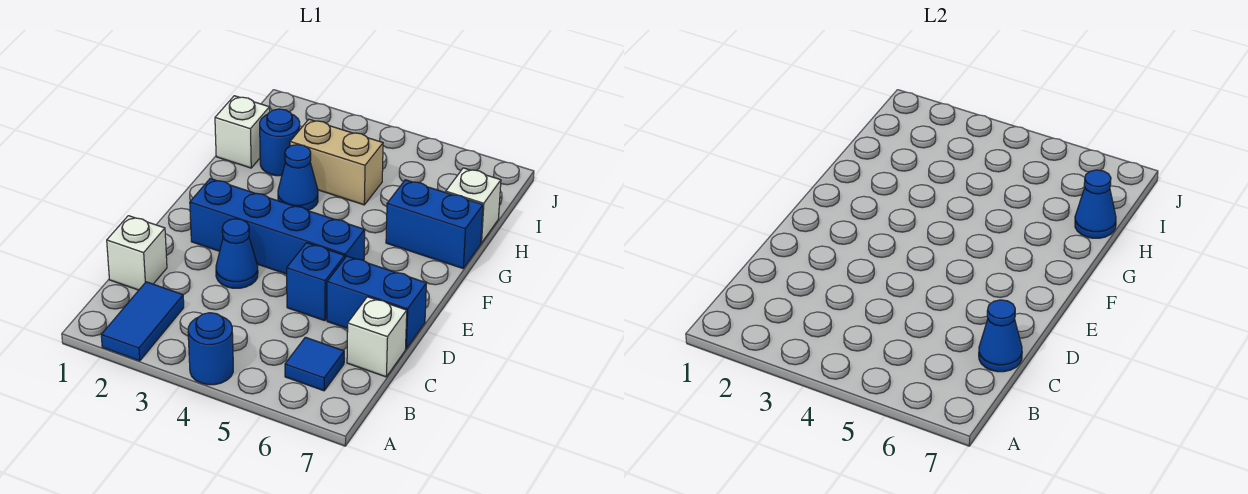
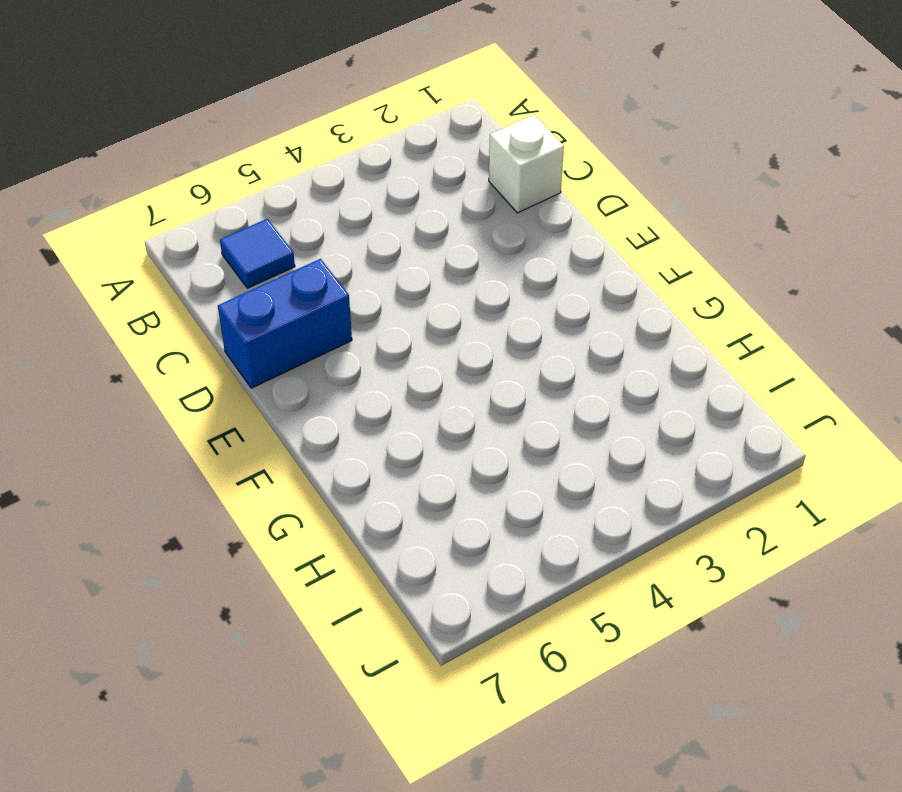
none -> blue tile A2:B2 level 1
none -> blue round brick A4 level 1
none -> white brick C7 level 1

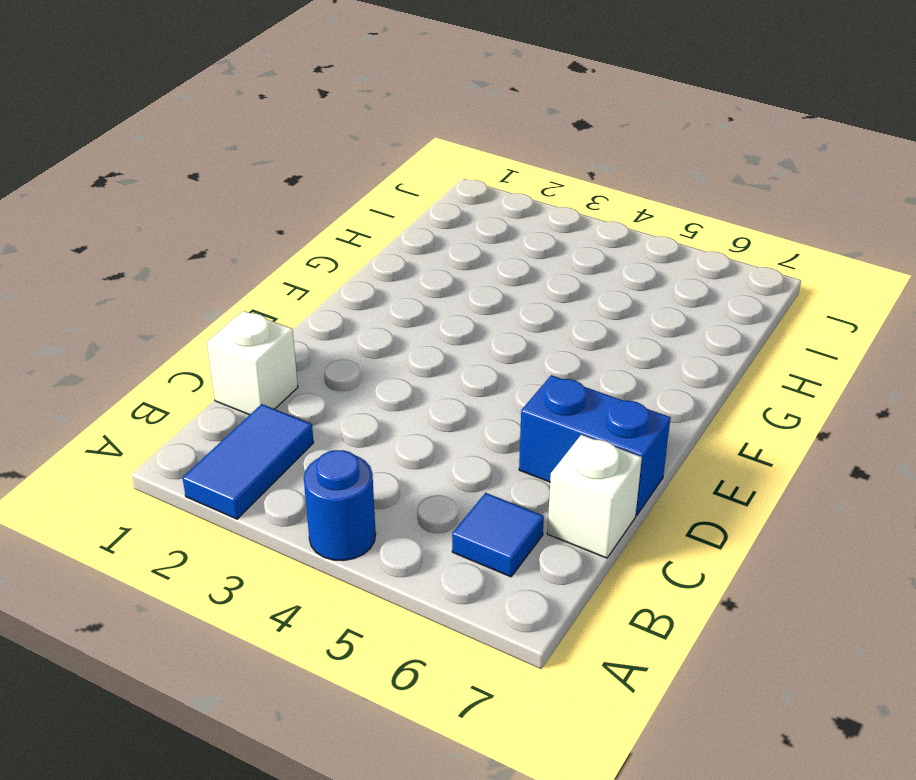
none -> blue cone D3 level 1
none -> blue brick D5 level 1
none -> blue brick E2:E5 level 1

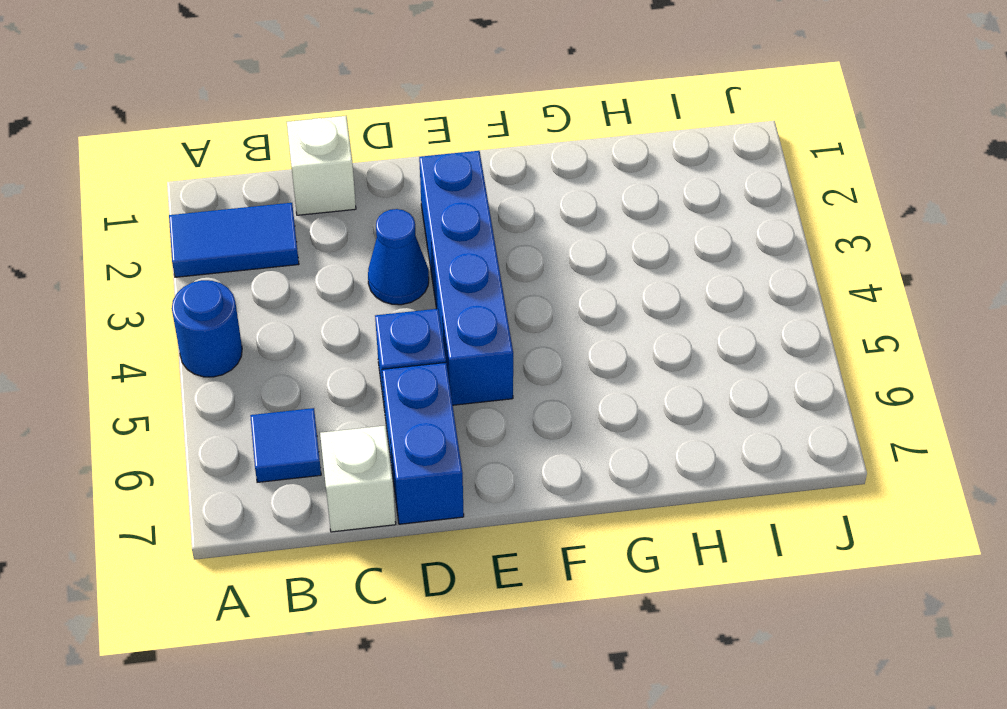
none -> blue cone G3 level 1
none -> blue brick G6:G7 level 1
none -> white brick H1 level 1

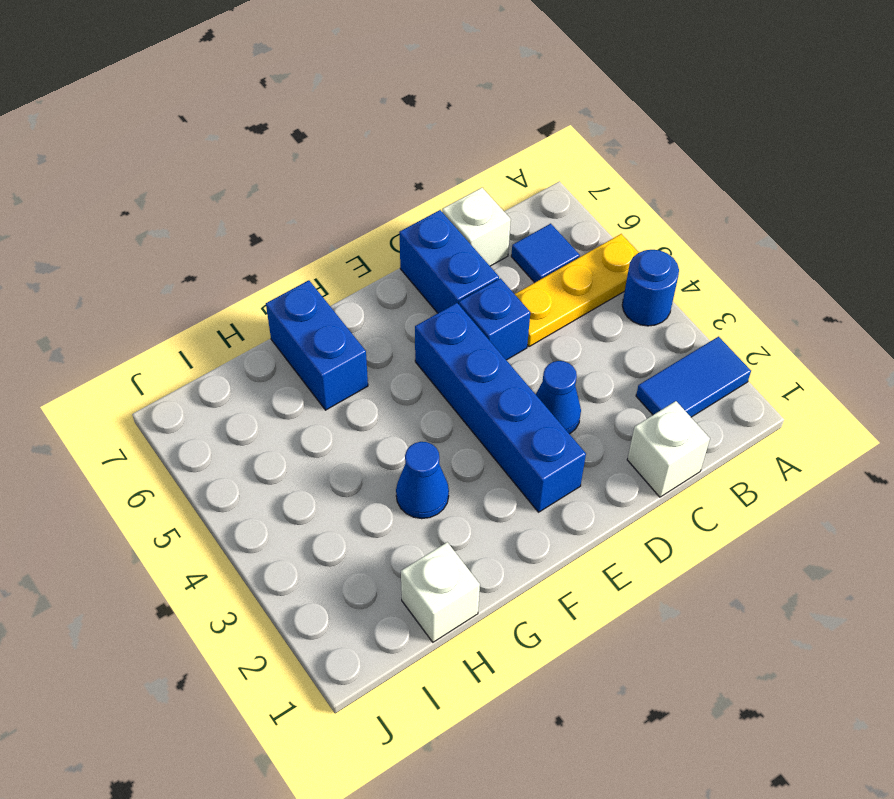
yellow plate A5:C5 level 1 -> none
none -> blue round brick H2 level 1
none -> tan brick H3:H4 level 1
none -> white brick H7 level 1

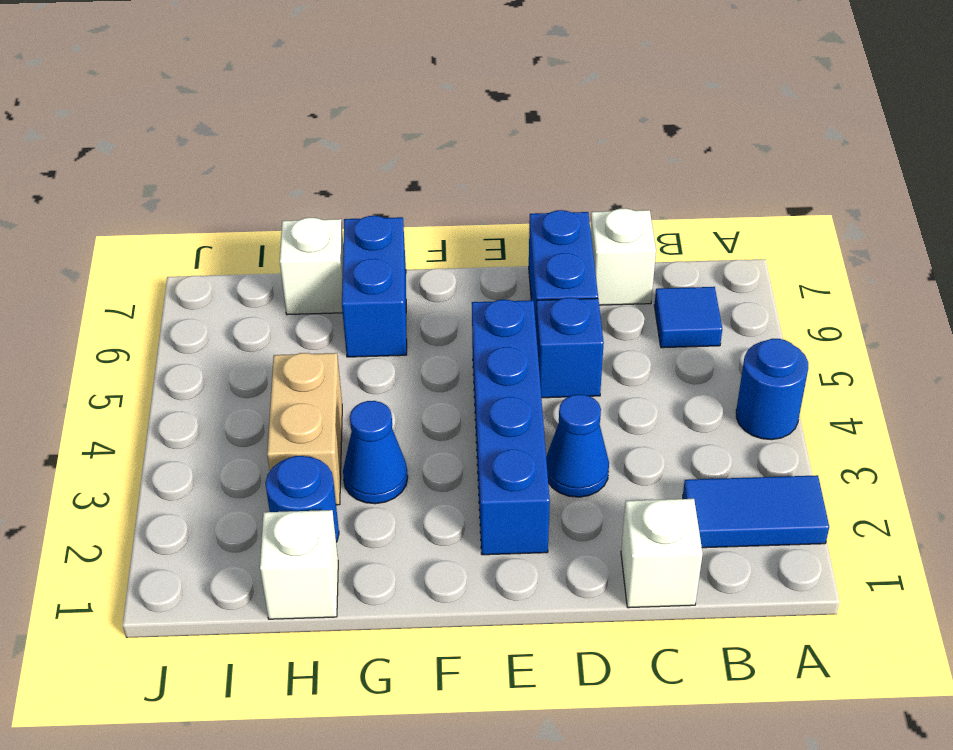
none -> blue cone C7 level 2
none -> blue cone H7 level 2

